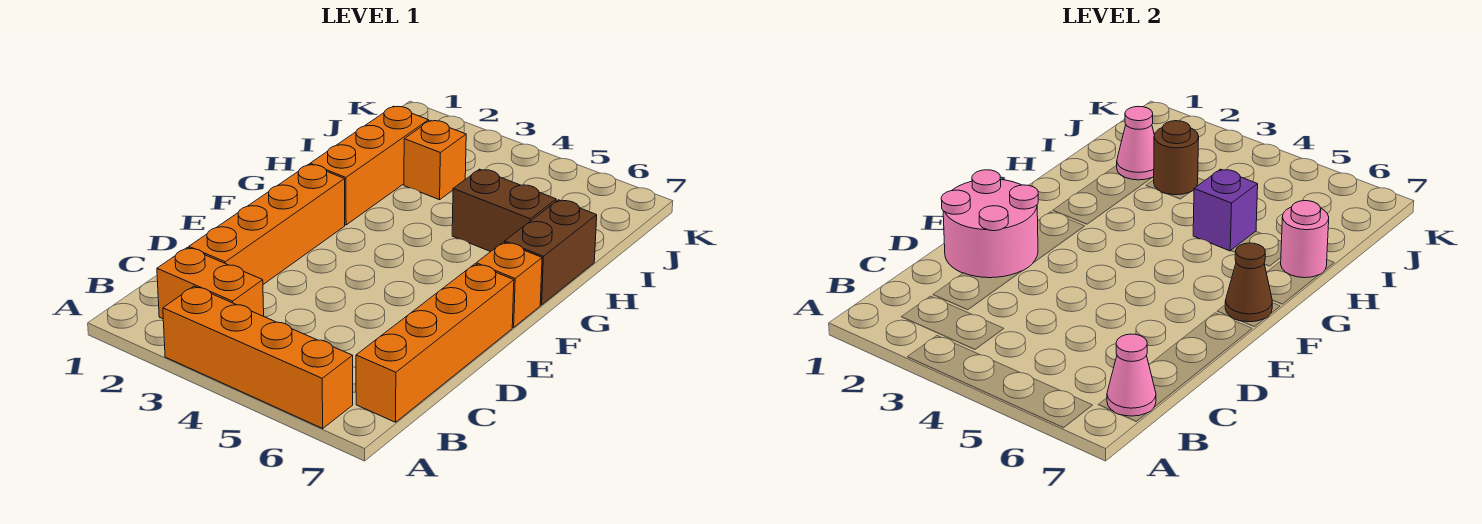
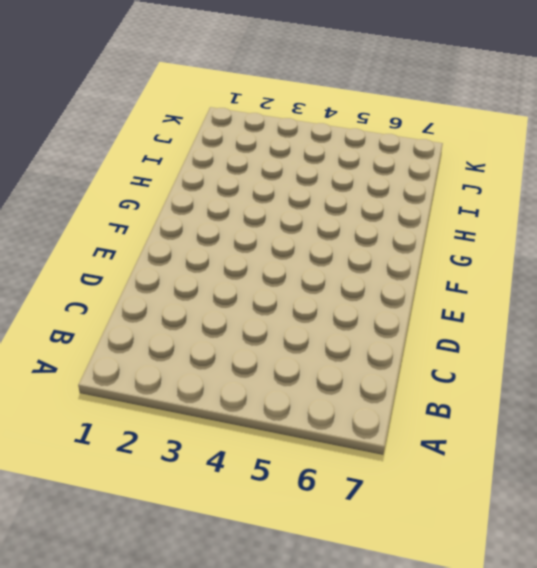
none -> orange brick A3:A6 level 1
none -> orange brick B2:B3 level 1
none -> orange brick B7:E7 level 1

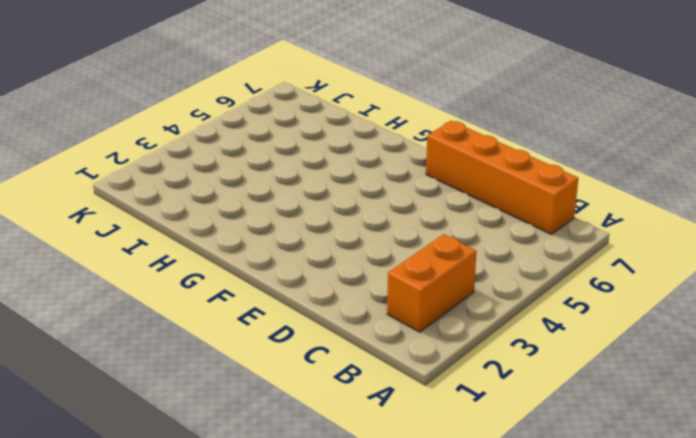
none -> orange brick A3:A6 level 1
none -> orange brick C2:F2 level 1
none -> orange brick F7 level 1

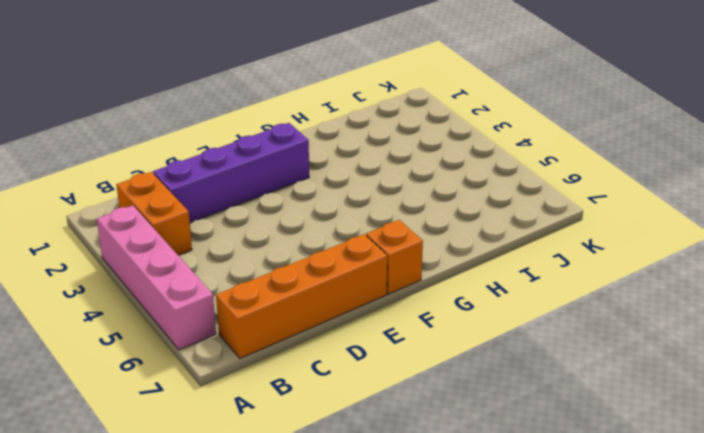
pink brick A3:A6 level 1 -> orange brick A3:A6 level 1
purple brick C2:F2 level 1 -> orange brick C2:F2 level 1
none -> orange brick G2:I2 level 1
none -> brown brick G7:H7 level 1
none -> brown brick H5:H6 level 1

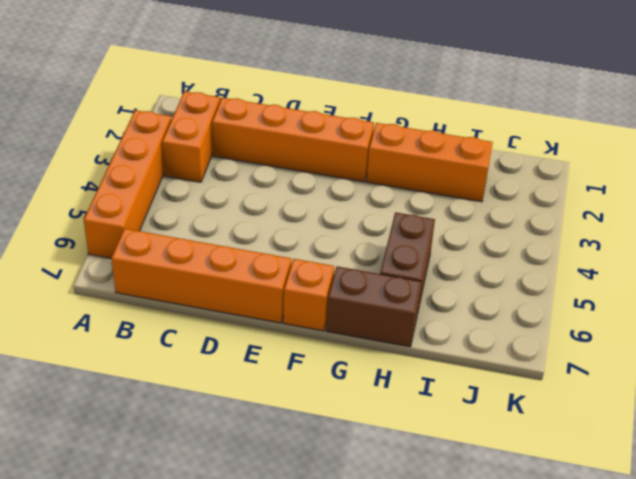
none -> orange brick I3 level 1
none -> pink cone B7 level 2
none -> pink round brick D1:E2 level 2

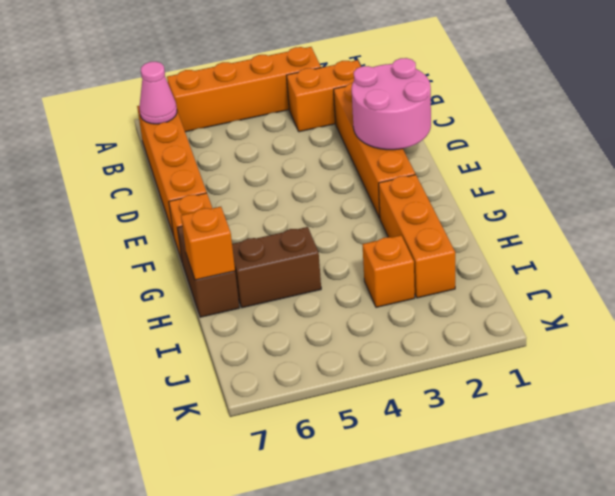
orange brick H7 level 2 -> pink round brick H7 level 2
none -> brown cone F7 level 2
none -> purple brick H5 level 2
none -> pink cone I2 level 2

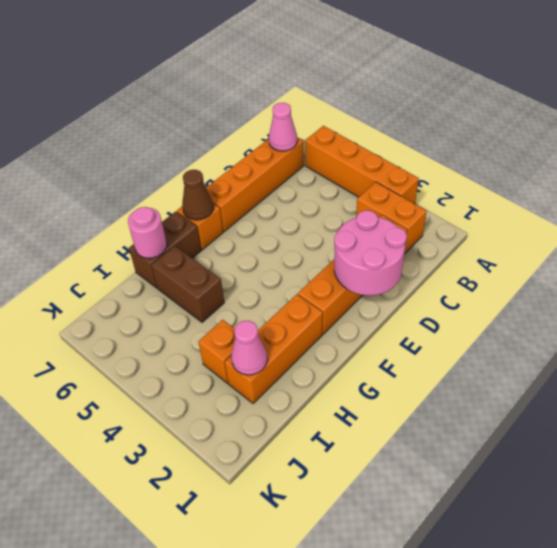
none -> purple brick H5 level 2
none -> brown round brick I3 level 2

